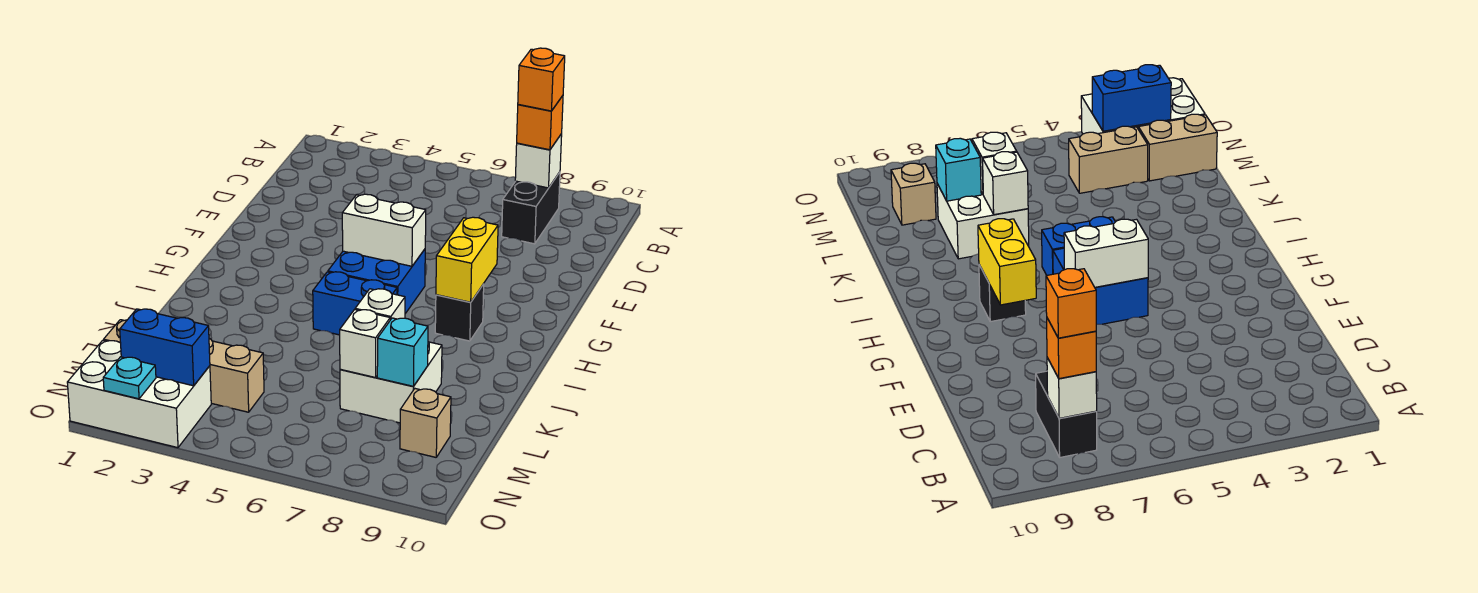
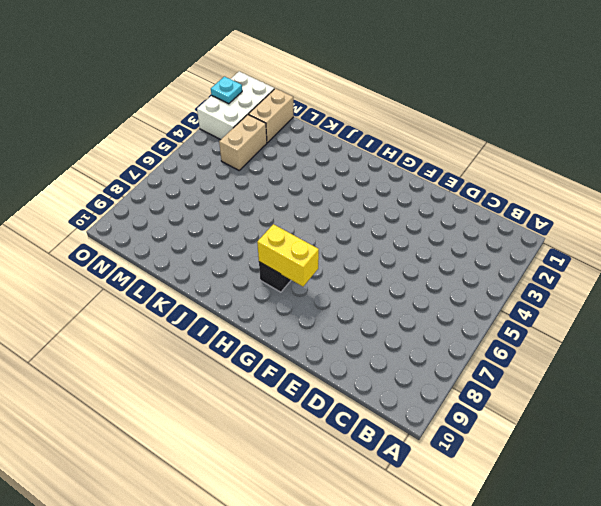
none -> black brick B8:C8 level 1
none -> blue brick G5:H6 level 1
none -> blue brick I5:I6 level 1

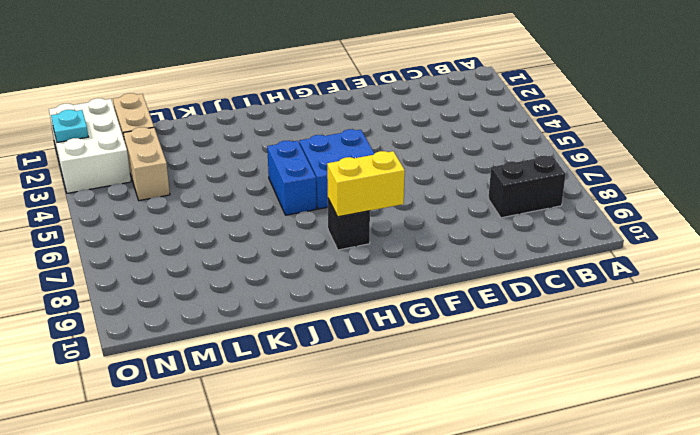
none -> white brick K7:L8 level 1
none -> tan brick M9 level 1
none -> white brick B8 level 2

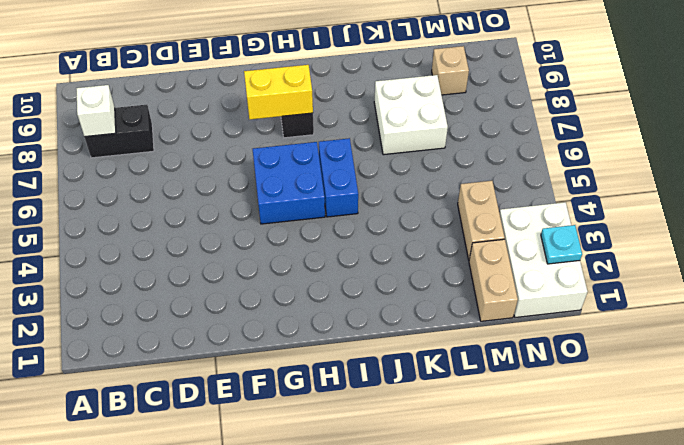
none -> white brick G5:G6 level 2
none -> white brick K7 level 2
none -> white brick L7 level 2

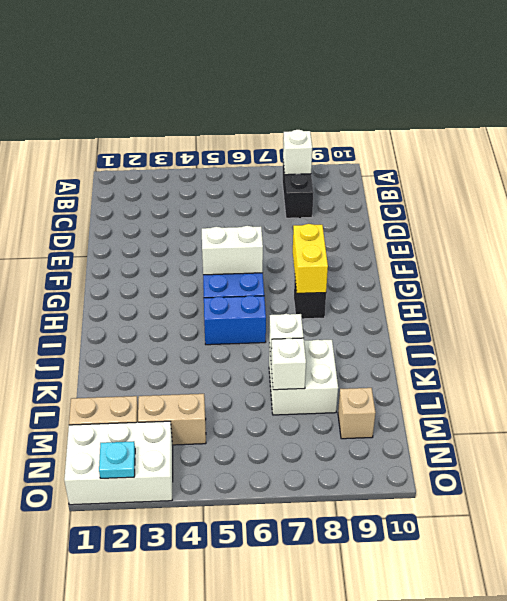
none -> cyan brick L8 level 2
none -> blue brick N2:N3 level 2
none -> orange brick B8 level 3

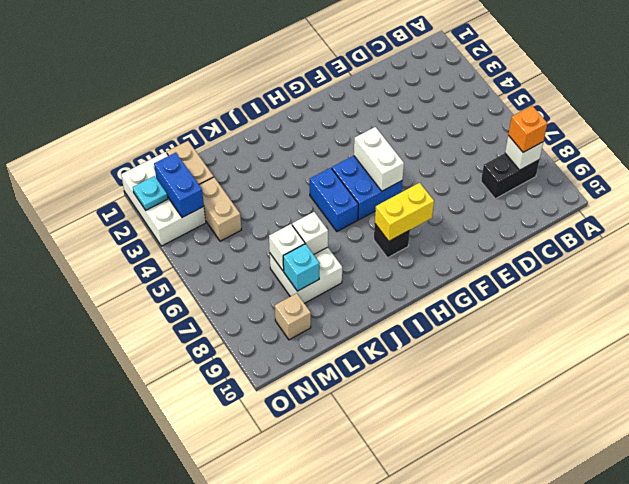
none -> orange brick B8 level 4

